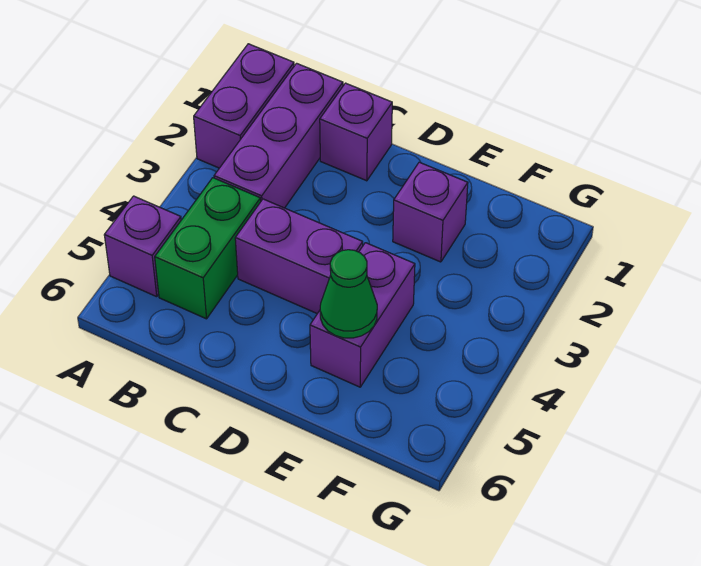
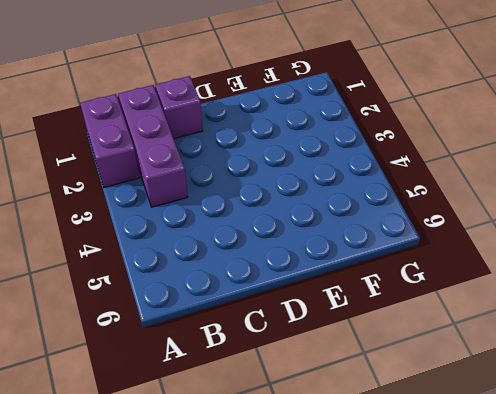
none -> purple brick A5 level 1
none -> green brick B4:B5 level 1

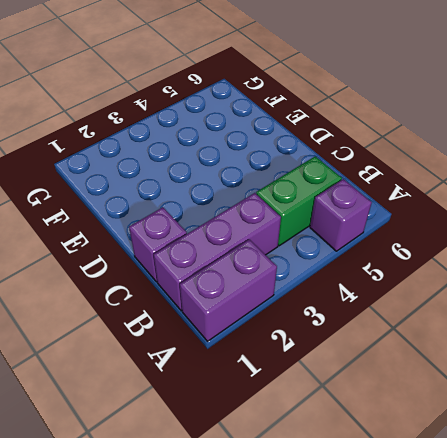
none -> purple brick C4:D4 level 1
none -> purple brick E2 level 1

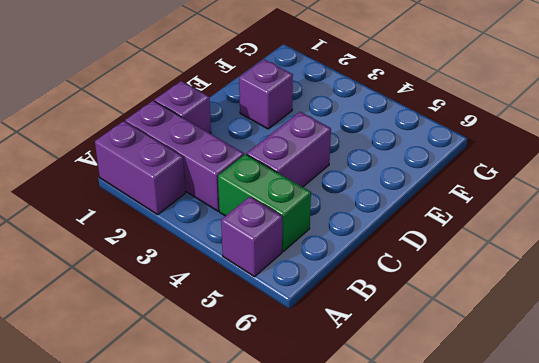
none -> purple brick E4:E5 level 1
none -> green cone E5 level 2

